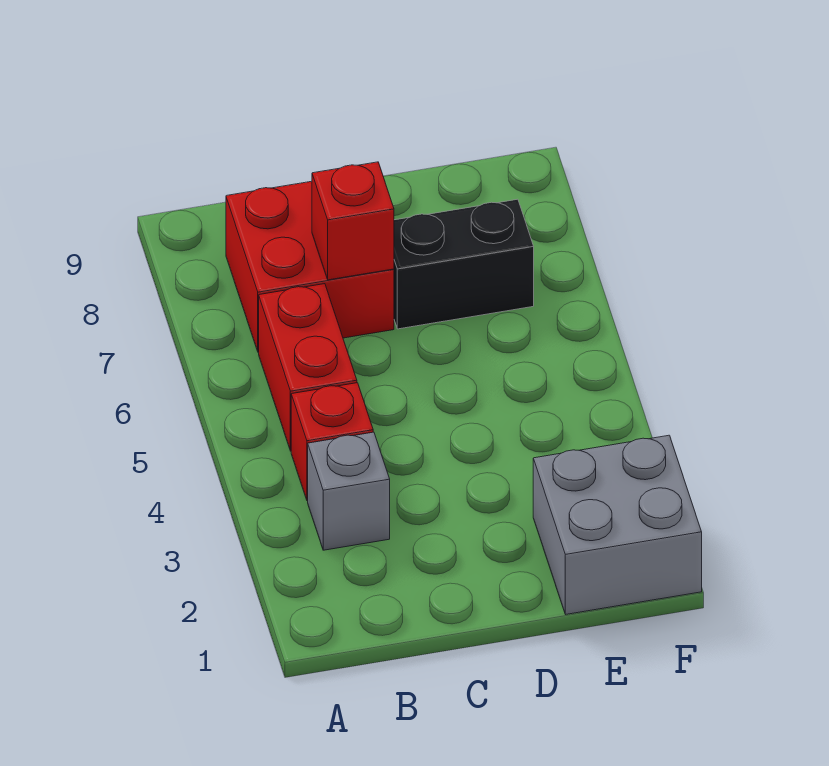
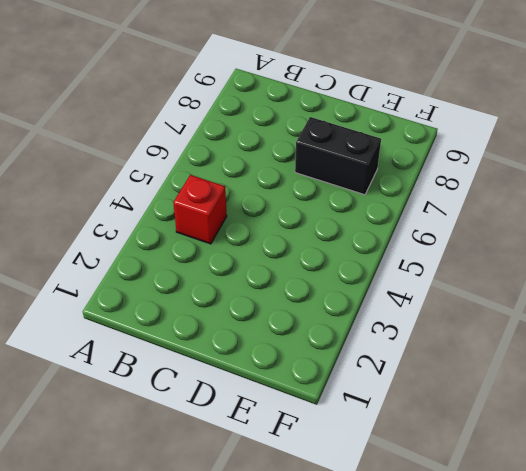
none -> grey brick B3 level 1
none -> red brick B5:B6 level 1

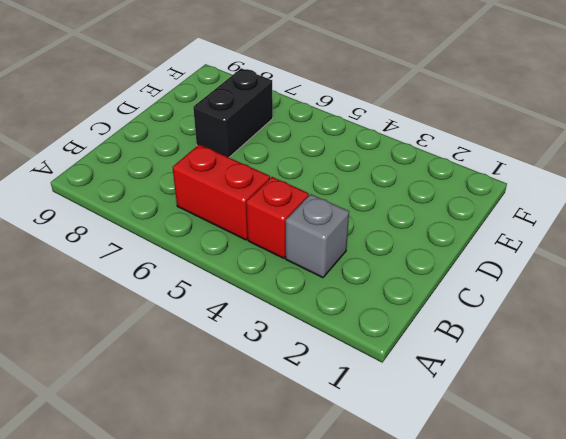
none -> red brick B7:C8 level 1
none -> grey brick E1:F2 level 1

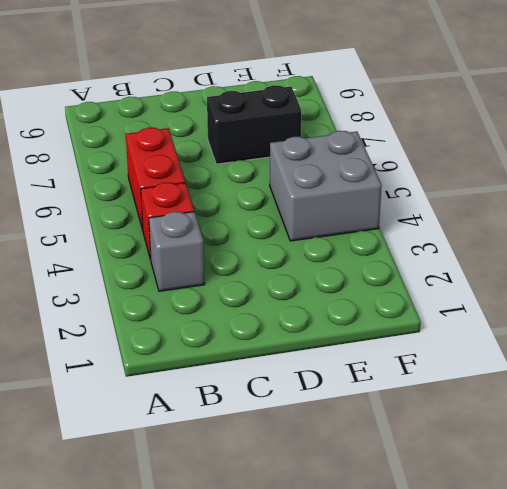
grey brick E4:F5 level 1 -> grey brick E1:F2 level 1
none -> red brick B7:C8 level 1
none -> red brick C7 level 2

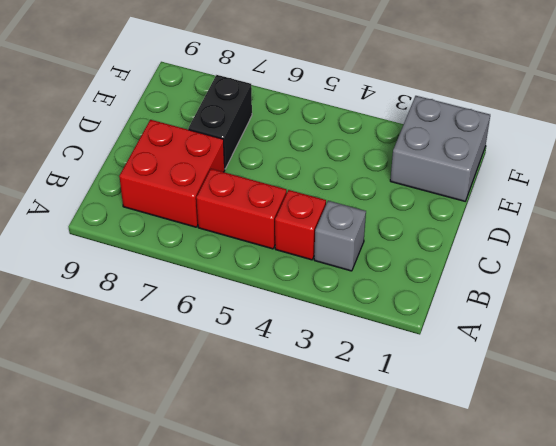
none -> red brick C7 level 2

